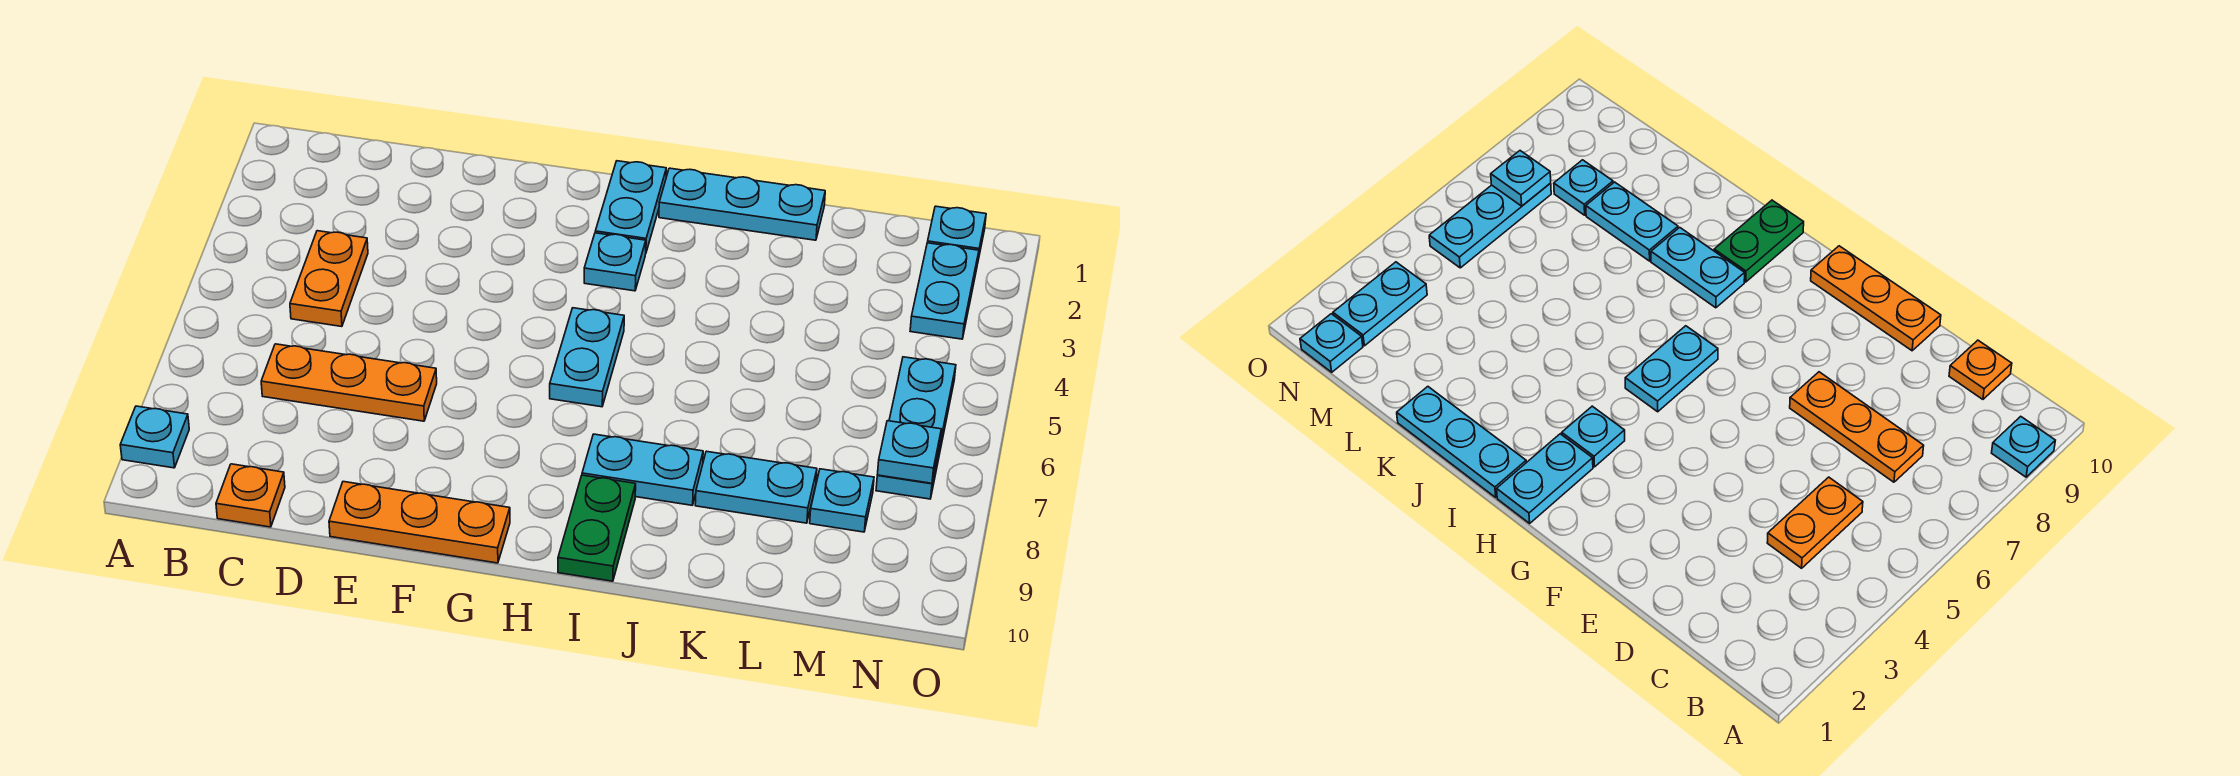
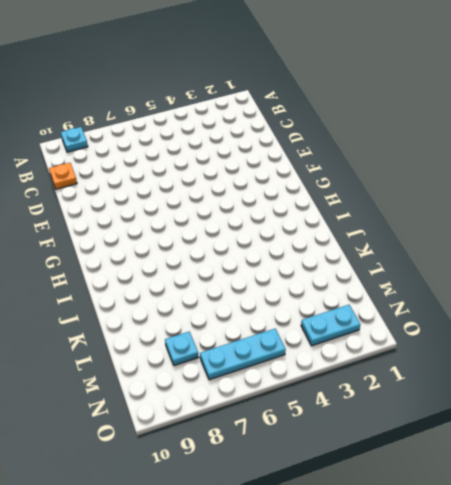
none -> orange plate C4:C5 level 1
none -> orange plate C7:E7 level 1
none -> orange plate E10:G10 level 1

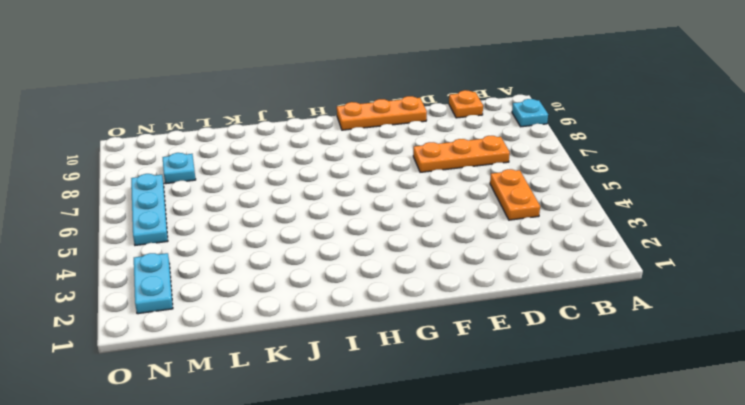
none -> cyan plate H1:H2 level 1
none -> cyan plate H3 level 1
none -> cyan plate H5:H6 level 1

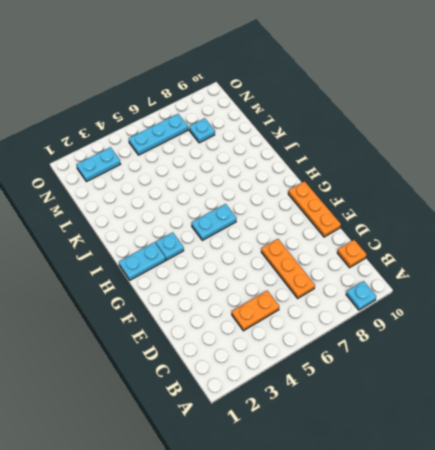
none -> cyan plate I1:K1 level 1
none -> cyan plate I8:J8 level 1
none -> green plate I9:I10 level 1

